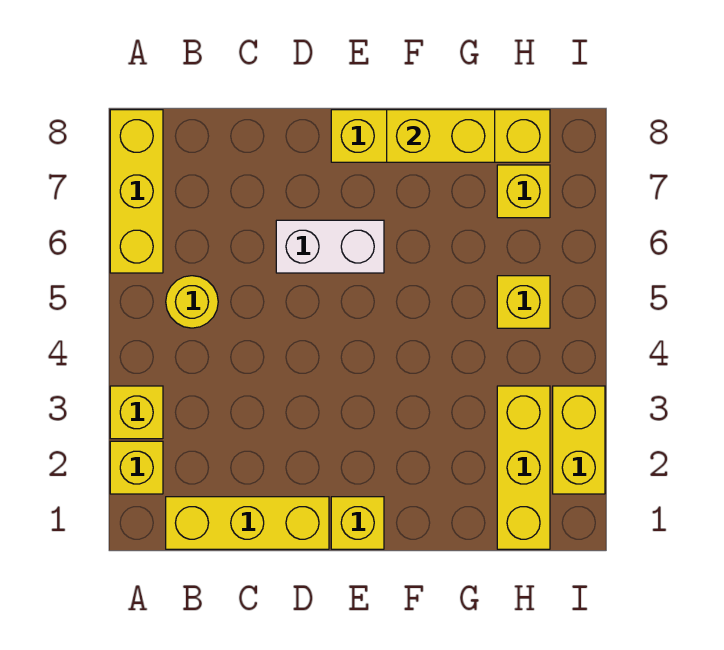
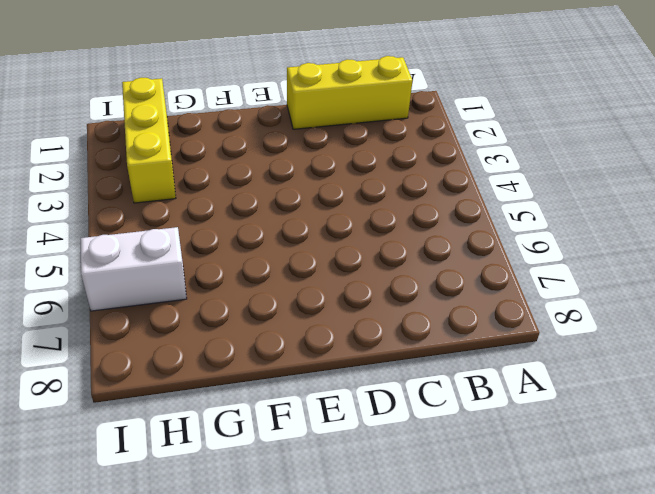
white brick H6:I6 level 1 -> white brick D6:E6 level 1
none -> yellow brick A2 level 1
none -> yellow brick A3 level 1
none -> yellow brick A6:A8 level 1

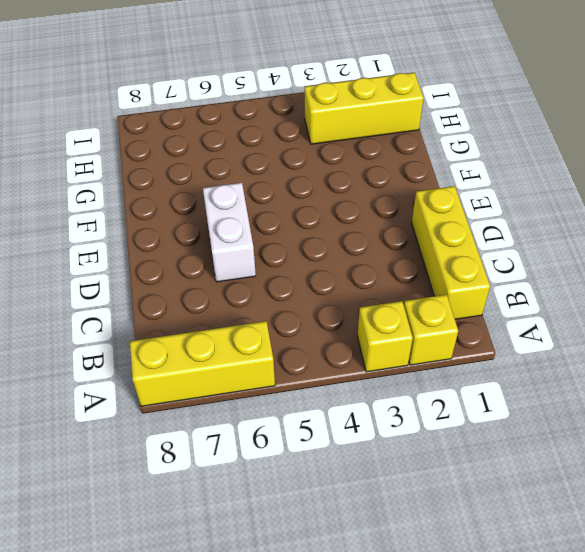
none -> yellow round brick B5 level 1
none -> yellow brick E1 level 1
none -> yellow brick E8:H8 level 1

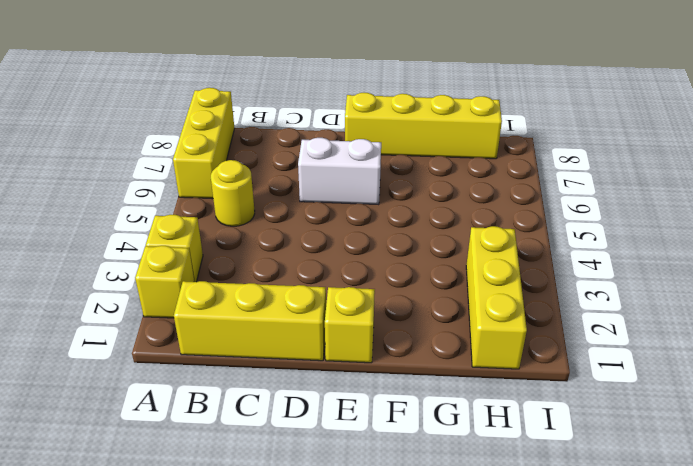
none -> yellow brick H5 level 1
none -> yellow brick H7 level 1
none -> yellow brick I2:I3 level 1

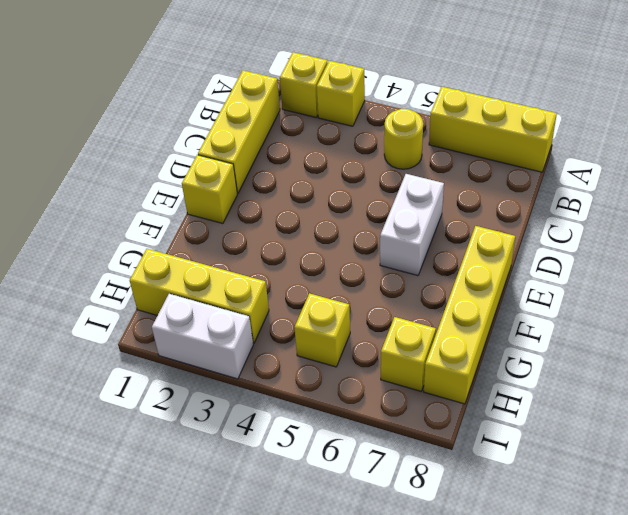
white brick I2:I3 level 1 -> yellow brick I2:I3 level 1
none -> yellow brick F8:G8 level 2

